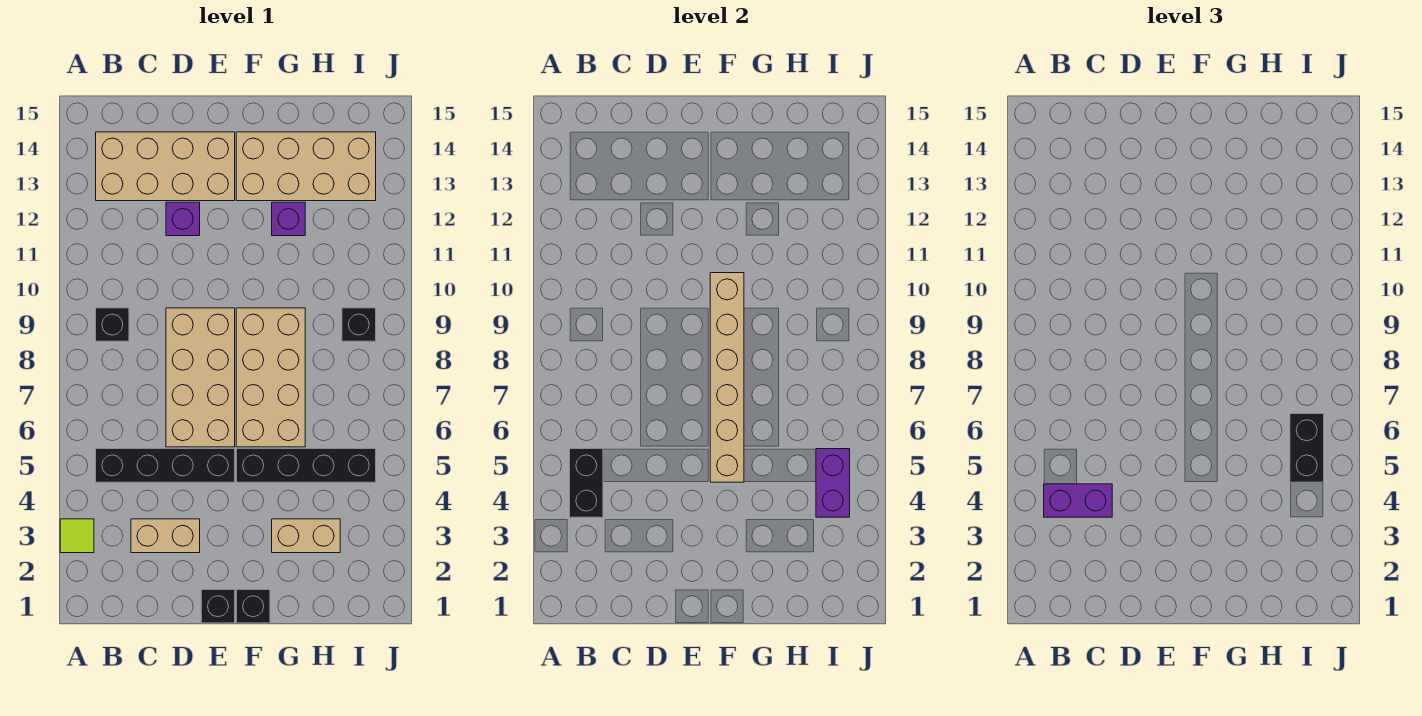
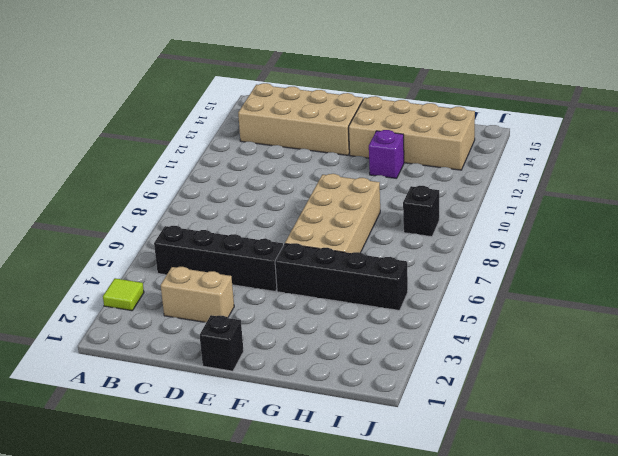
none -> black brick B9 level 1
none -> tan brick D6:E9 level 1
none -> purple brick D12 level 1

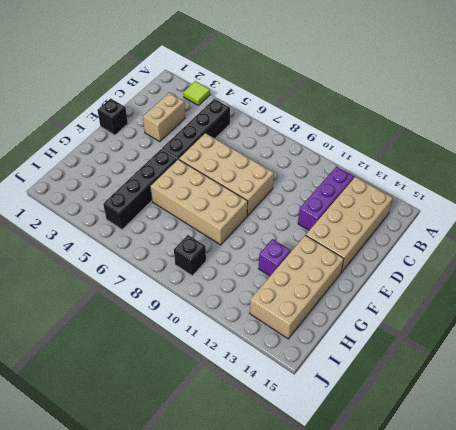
purple brick B12:D12 level 1 -> purple brick D12 level 1
none -> black brick B9 level 1
none -> black brick F1 level 1
none -> tan brick G3:H3 level 1

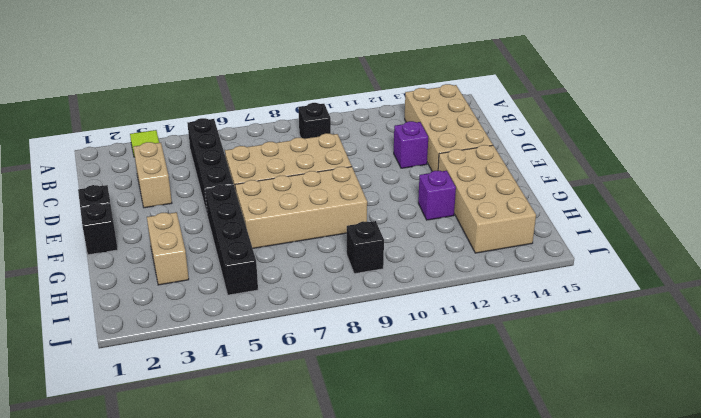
none -> black brick B4:B5 level 2
none -> tan brick F5:F10 level 2
none -> purple brick I4:I5 level 2

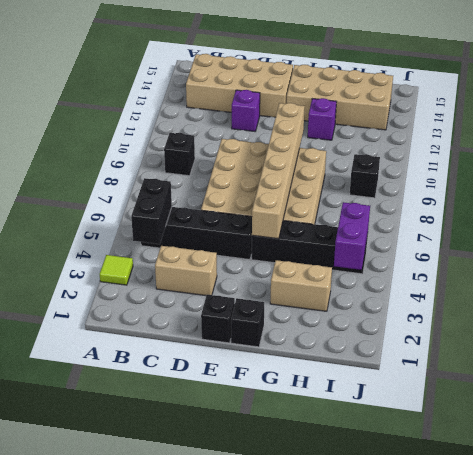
none -> purple brick B4:C4 level 3
none -> black brick I5:I6 level 3

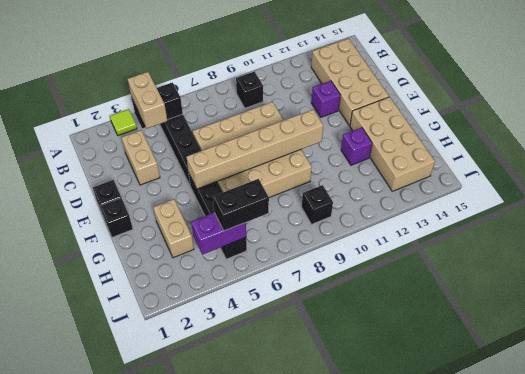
tan brick B4:C4 level 3 -> purple brick B4:C4 level 3

